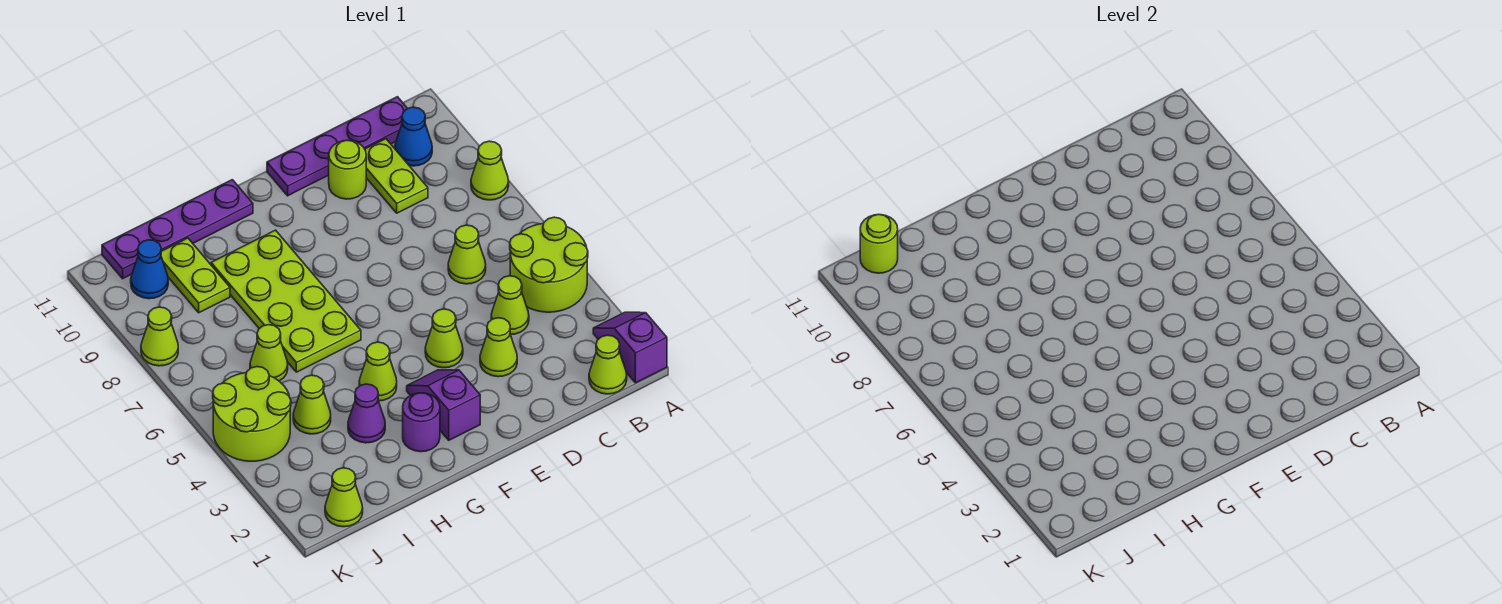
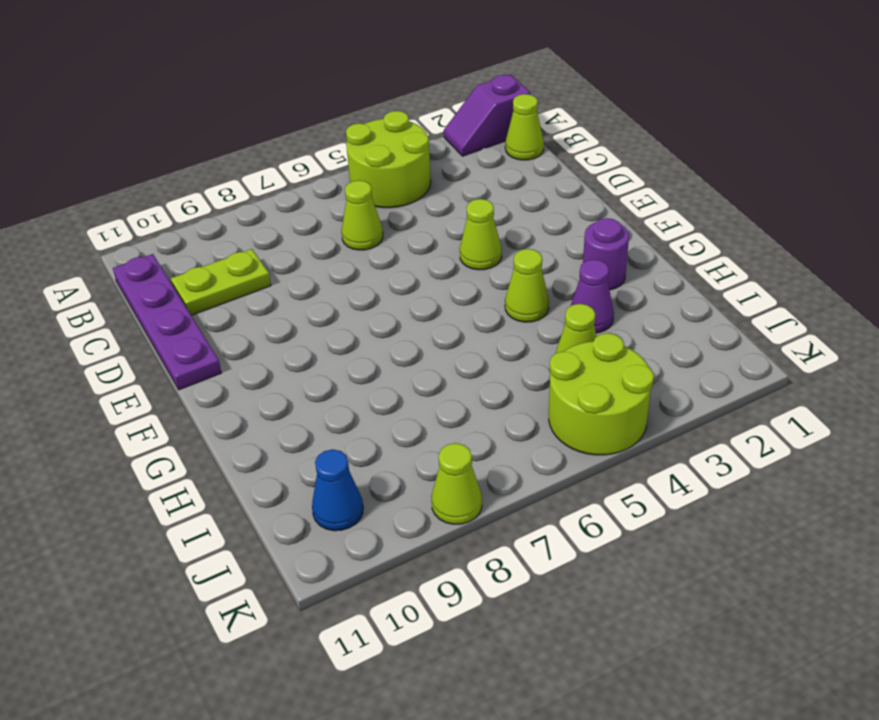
none -> lime cone A8 level 1
none -> blue cone B10 level 1
none -> lime cone C4 level 1

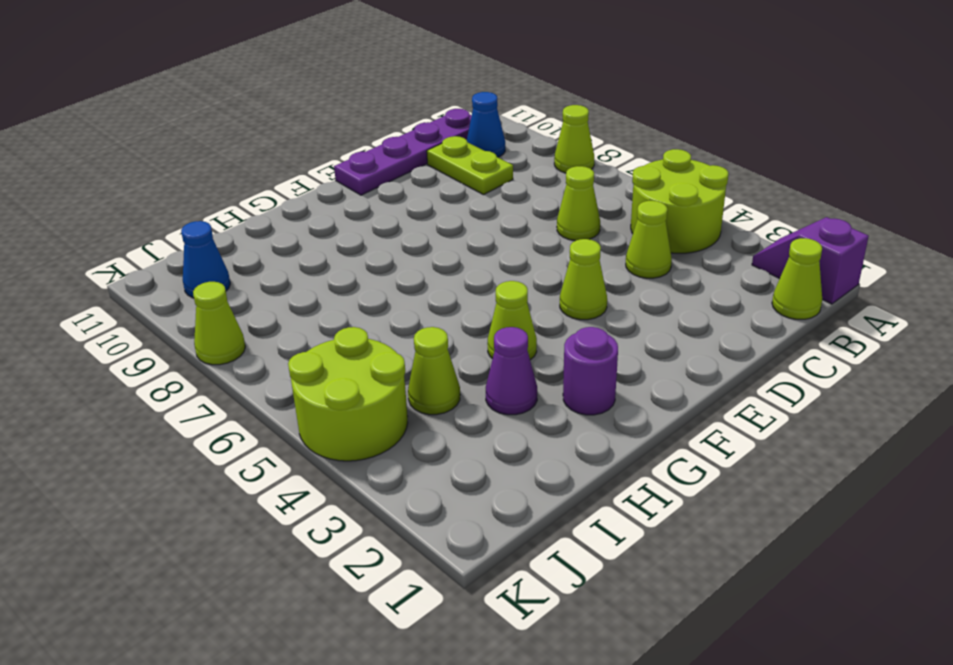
none -> lime cone D3 level 1
none -> lime round brick D10 level 1
none -> purple slope F2:F3 level 1 top 2

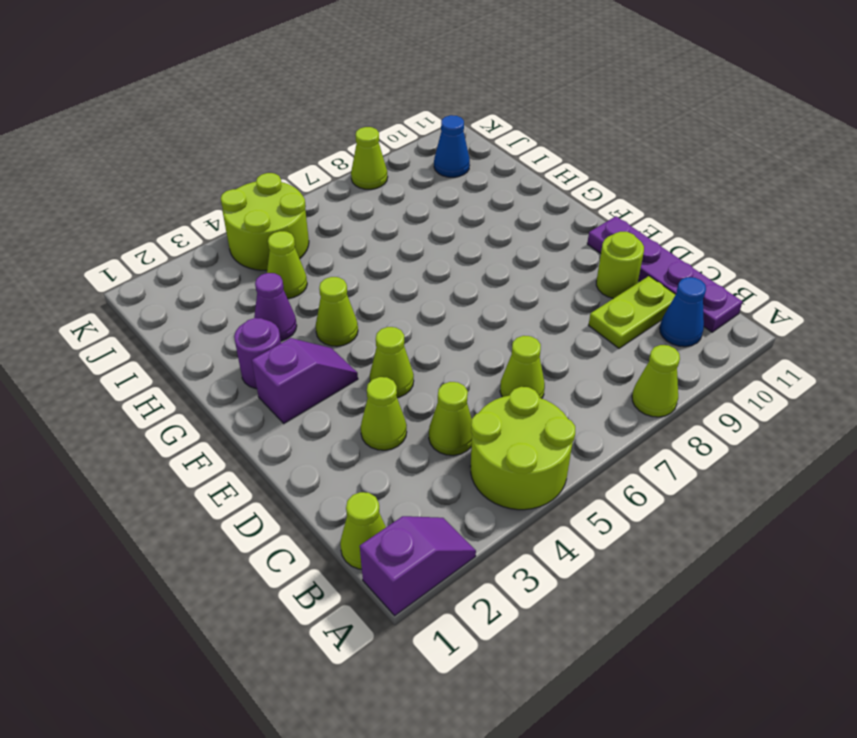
none -> lime plate G6:H9 level 1
none -> purple plate G11:J11 level 1
none -> lime cone I6 level 1

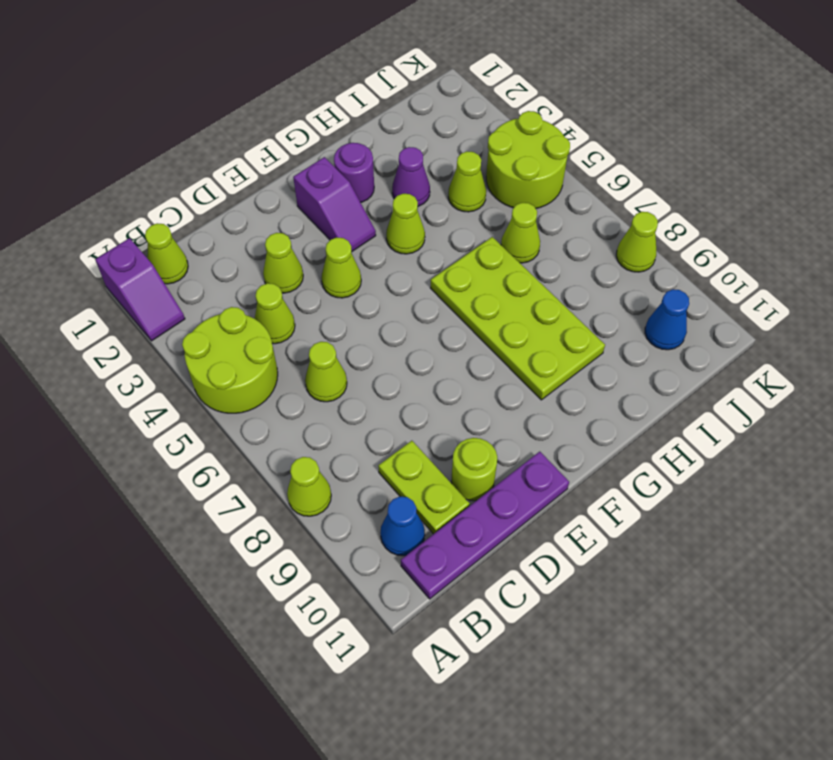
none -> purple plate G11:J11 level 1
none -> lime plate I9:I10 level 1
none -> lime cone J1 level 1

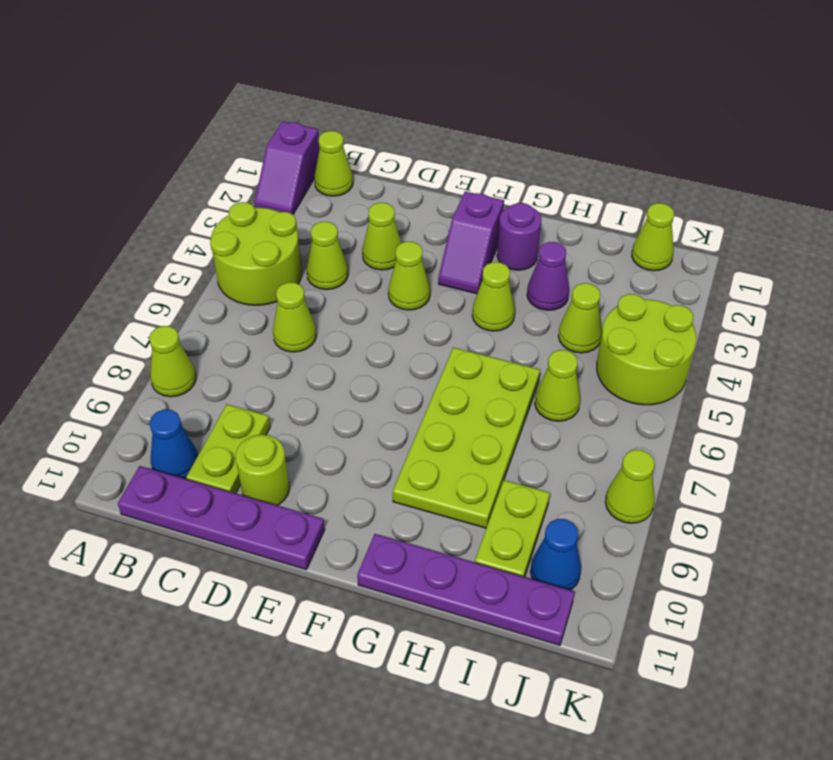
none -> lime round brick J11 level 2

